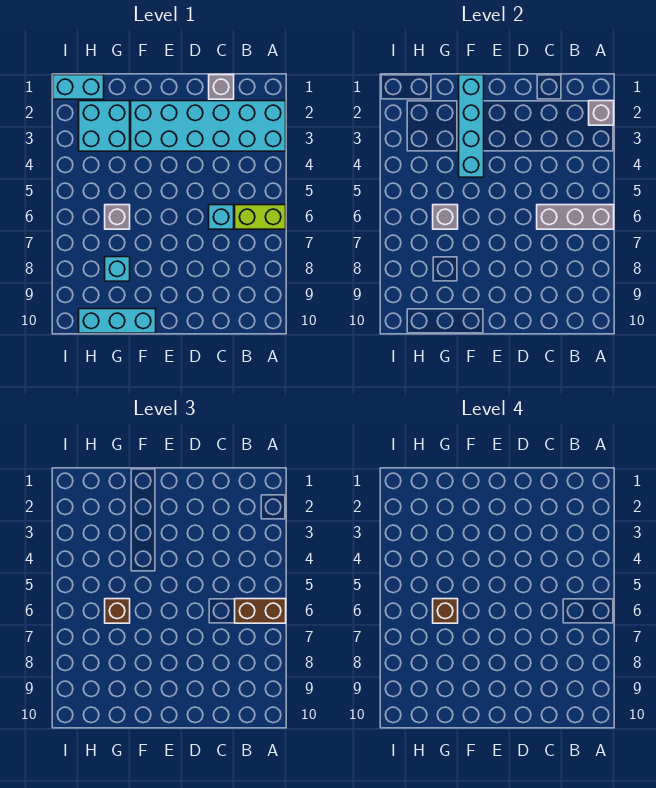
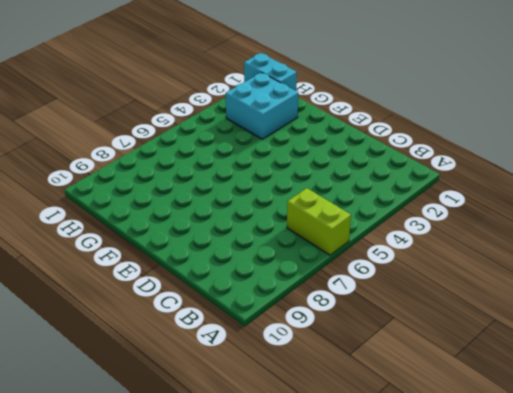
none -> cyan brick A2:F3 level 1
none -> grey brick C1 level 1
none -> cyan brick C6 level 1

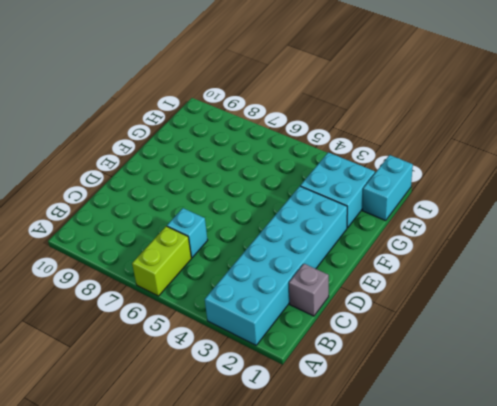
none -> cyan brick F10:H10 level 1
none -> grey brick G6 level 1
none -> cyan brick G8 level 1

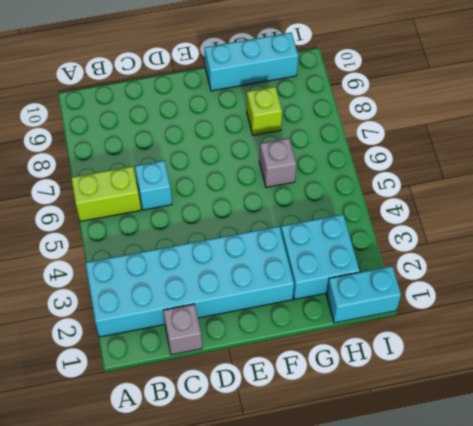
lime brick G8 level 1 -> cyan brick G8 level 1
none -> grey brick A2 level 2
none -> grey brick A6:C6 level 2
none -> cyan brick F1:F4 level 2

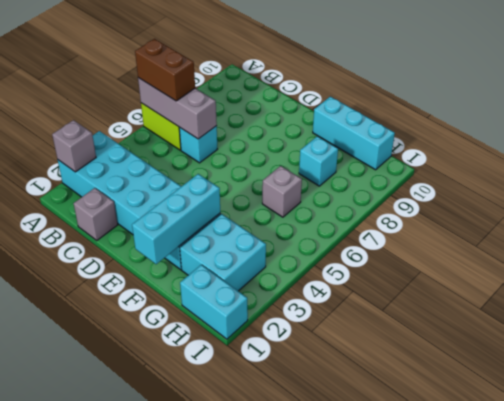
cyan brick F1:F3 level 2 -> cyan brick F1:F4 level 2
none -> grey brick G6 level 2
none -> brown brick G6 level 3
none -> brown brick G6 level 4

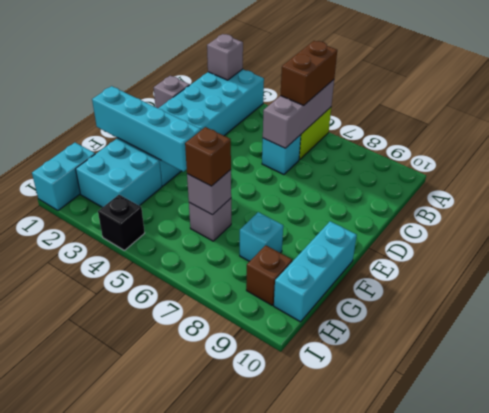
brown brick H9 level 1 -> brown brick G6 level 4
black brick I4 level 1 -> none

